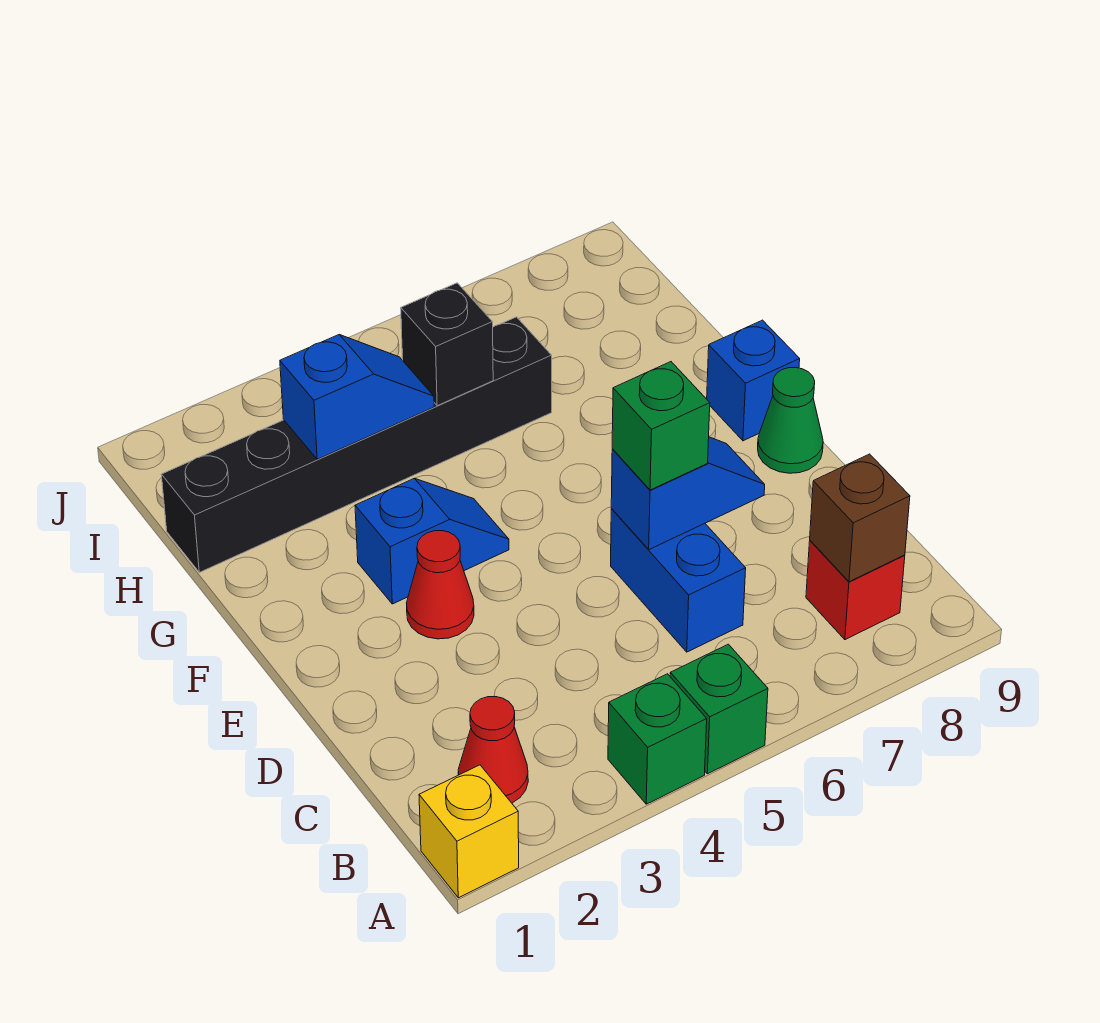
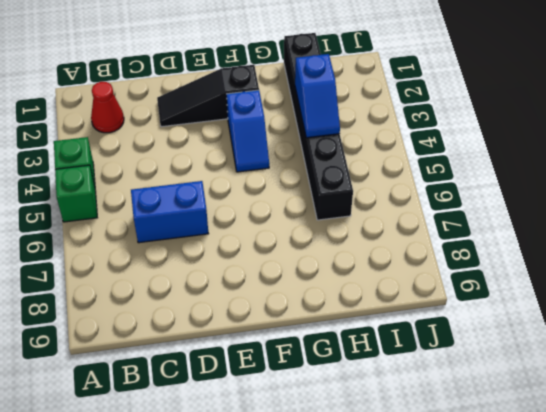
black slope D2:F2 level 1 top F -> none
none -> yellow brick A1 level 1
none -> red brick B8 level 1
none -> red cone E3 level 1

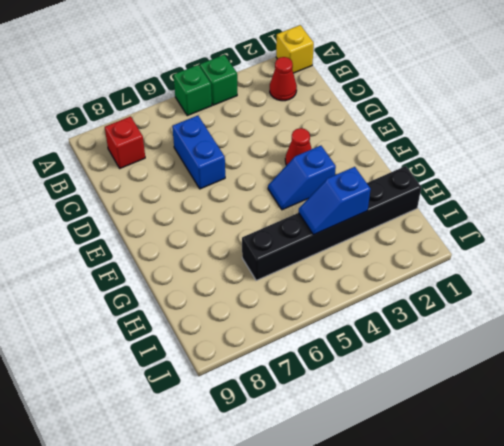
none -> green cone E9 level 1
none -> blue brick F9 level 1
none -> brown brick B8 level 2

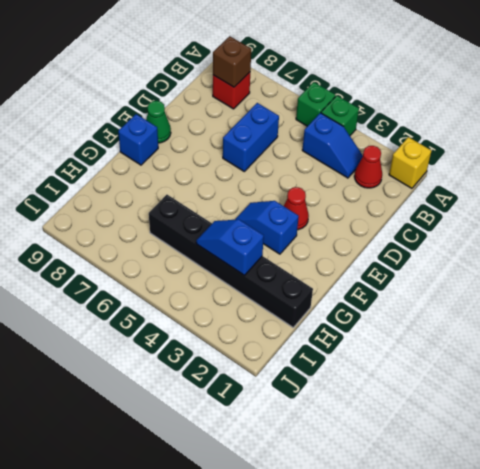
blue slope B3:B4 level 1 top 4 -> blue slope D6:D7 level 2 top 6
none -> black brick H5 level 2
none -> green brick D6 level 3

